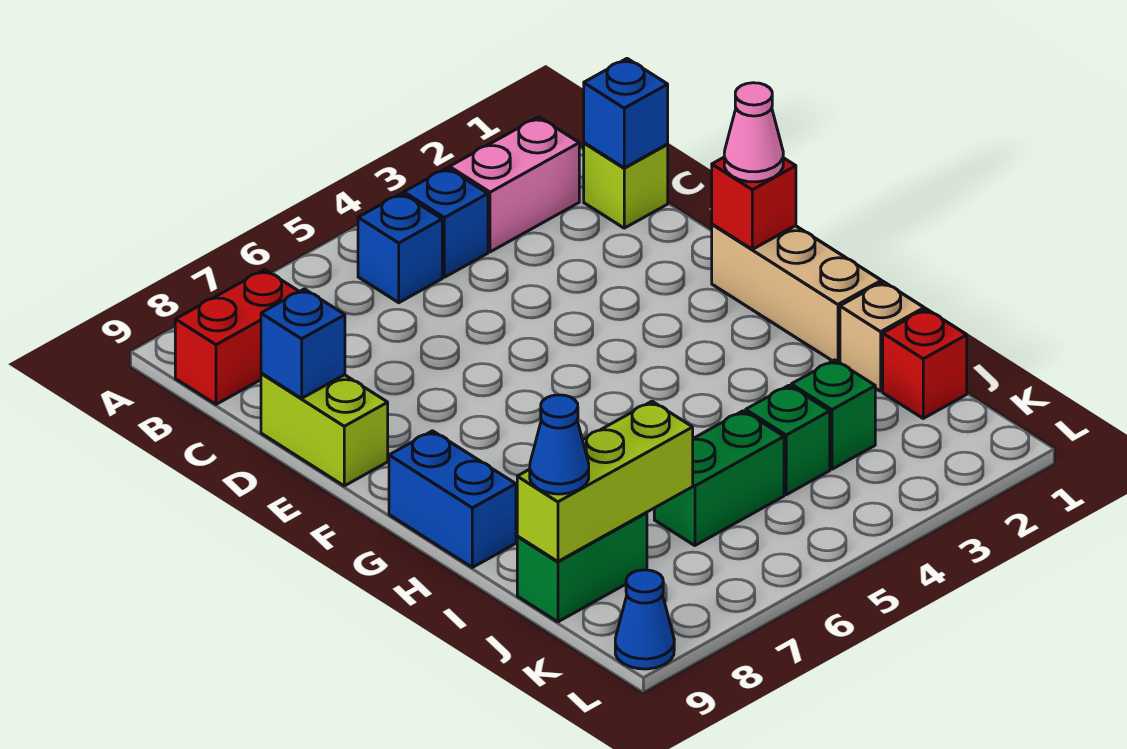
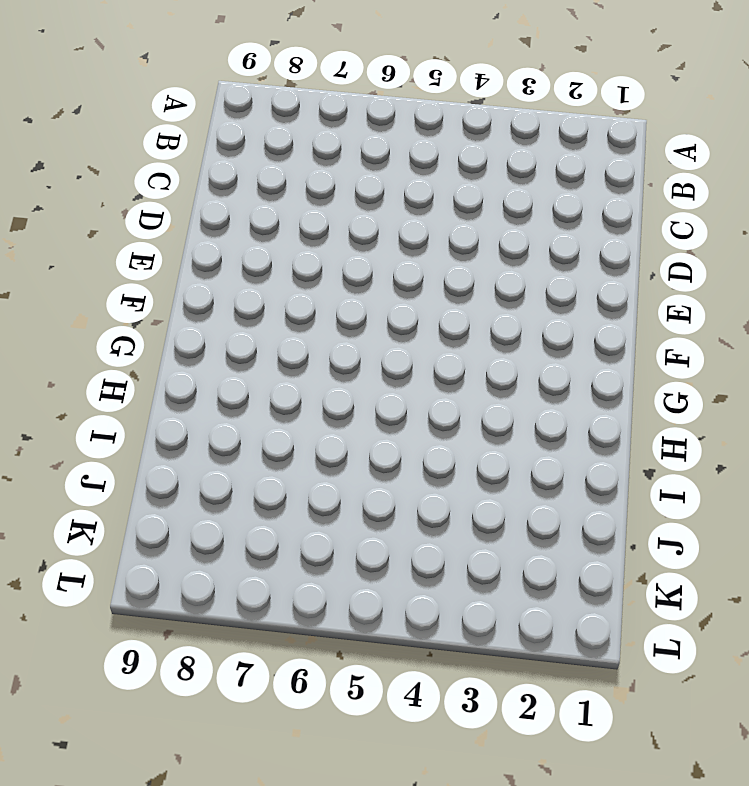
none -> pink brick B2:B3 level 1
none -> blue brick B4 level 1
none -> blue brick B5 level 1

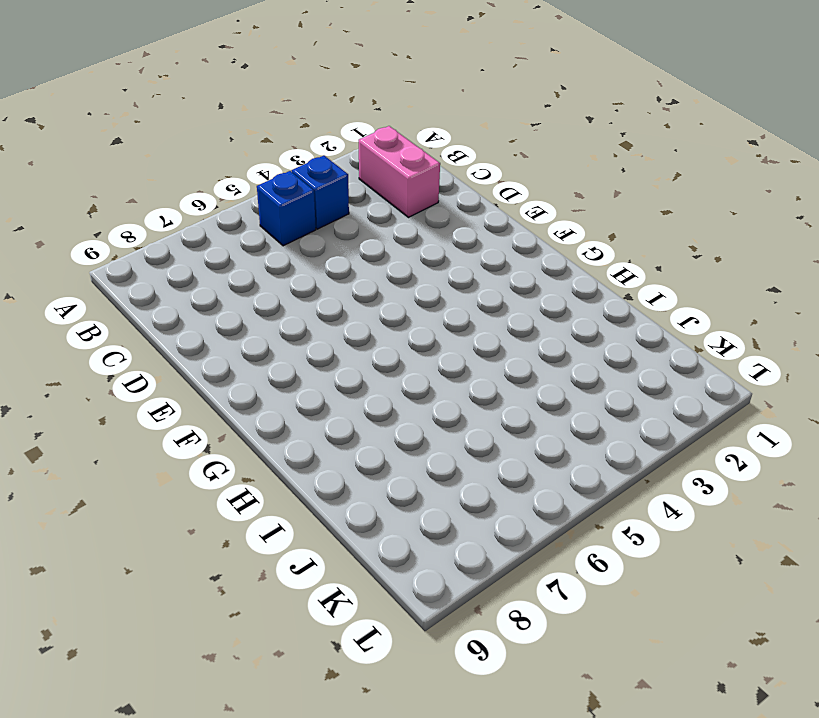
pink brick B2:C2 level 1 -> pink brick B2:B3 level 1
none -> red brick B8:B9 level 1
none -> lime brick C1 level 1
none -> lime brick D9:E9 level 1

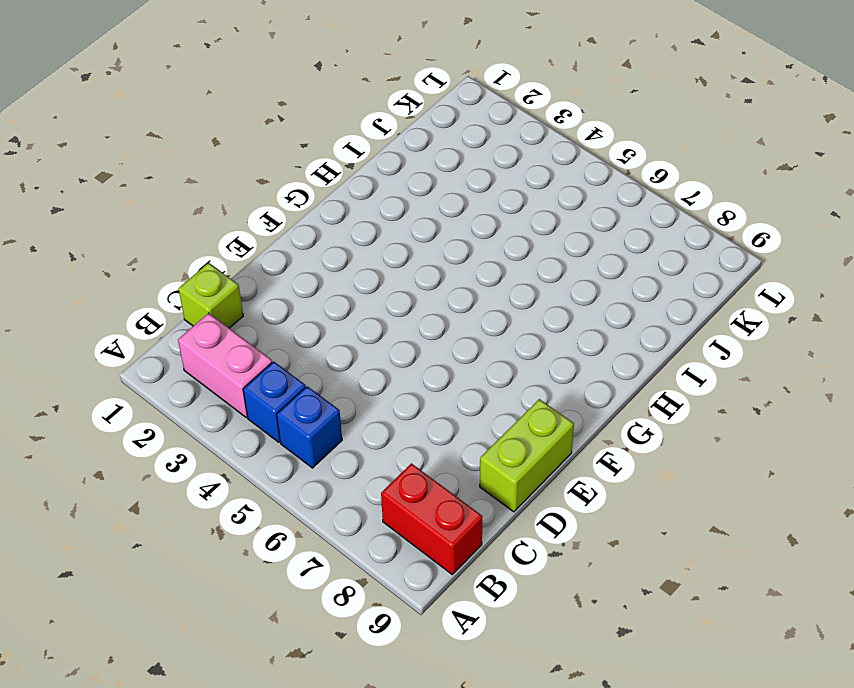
none -> tan brick F1:H1 level 1
none -> blue brick G9:H9 level 1
none -> tan brick I1 level 1

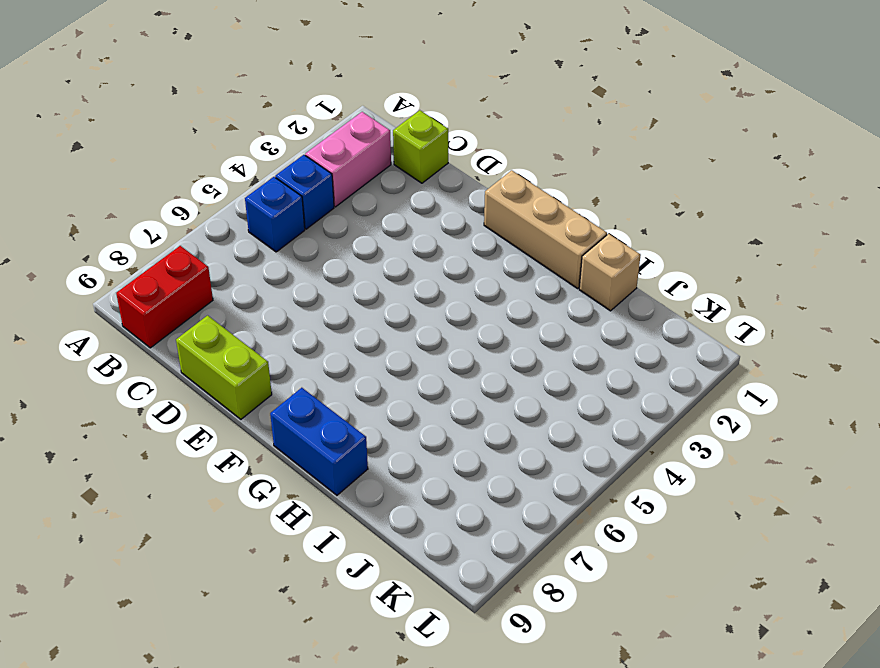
none -> red brick J1 level 1
none -> green brick J3 level 1
none -> green brick J4 level 1

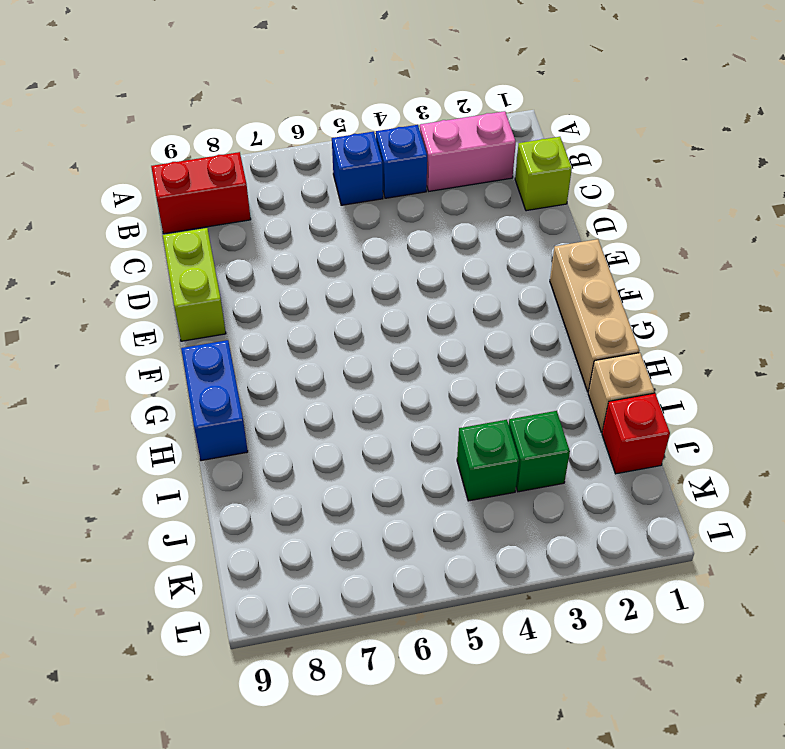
none -> green brick J5:J6 level 1
none -> green brick J8:J9 level 1
none -> blue cone L9 level 1

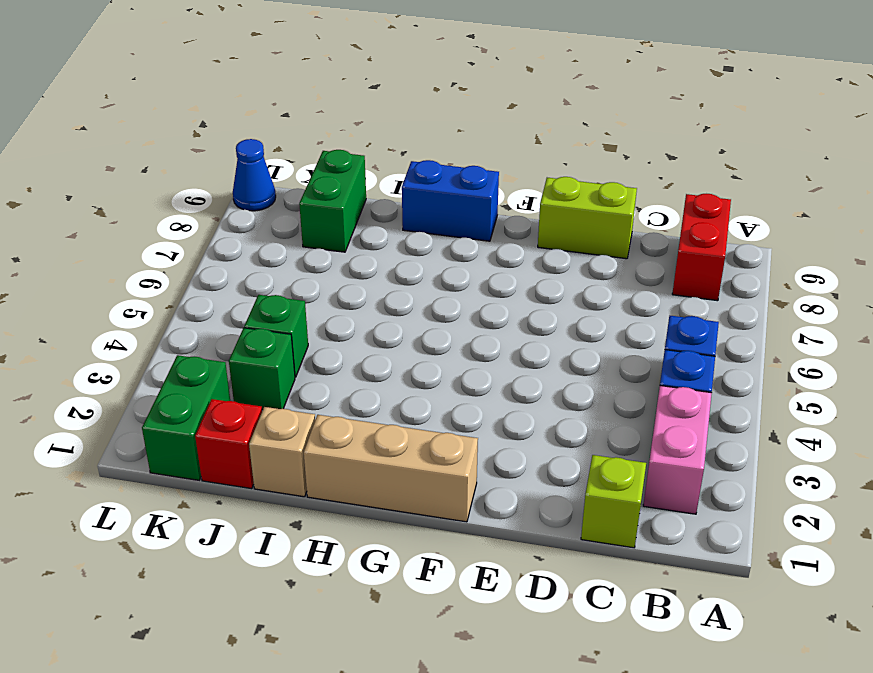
green brick K1:K2 level 1 -> green brick J5:J6 level 1
none -> blue brick C1 level 2
none -> blue brick D9 level 2
none -> red brick F1 level 2

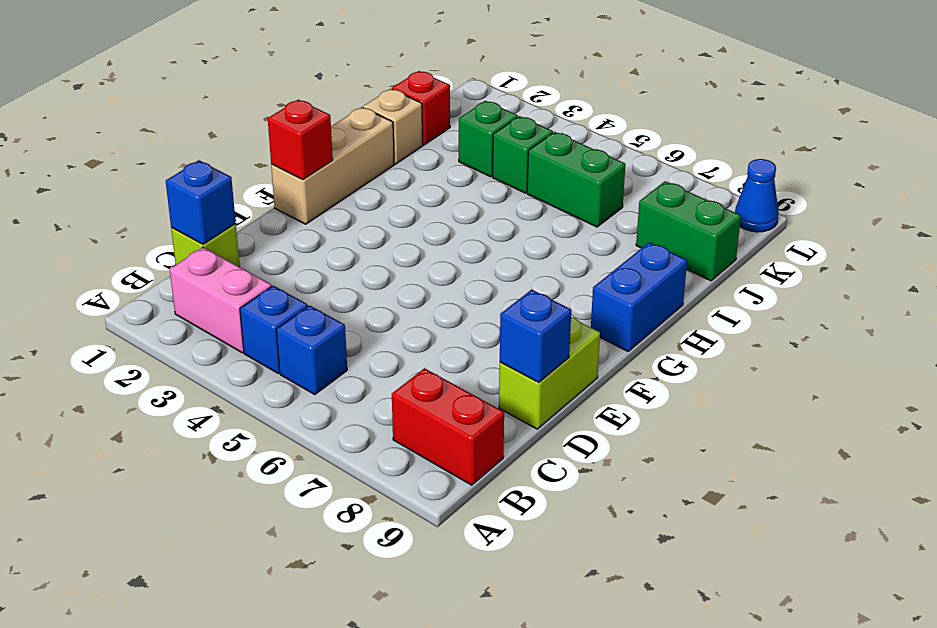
none -> lime brick J7:J9 level 2
none -> pink cone F1 level 3
none -> blue cone J9 level 3

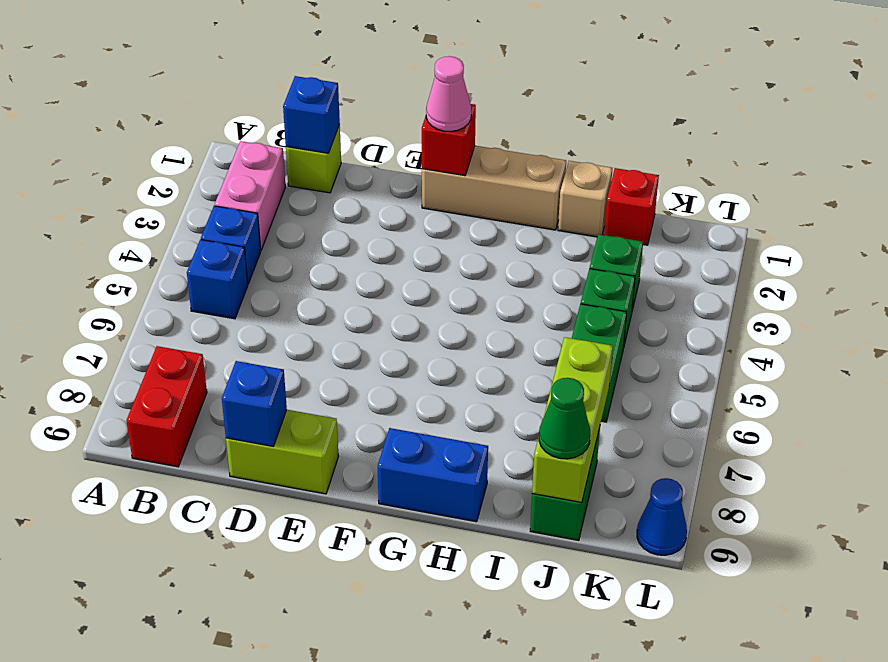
green cone J9 level 3 -> blue cone J9 level 3

